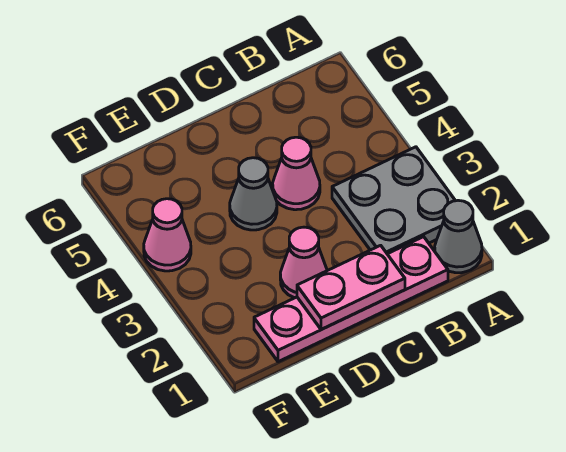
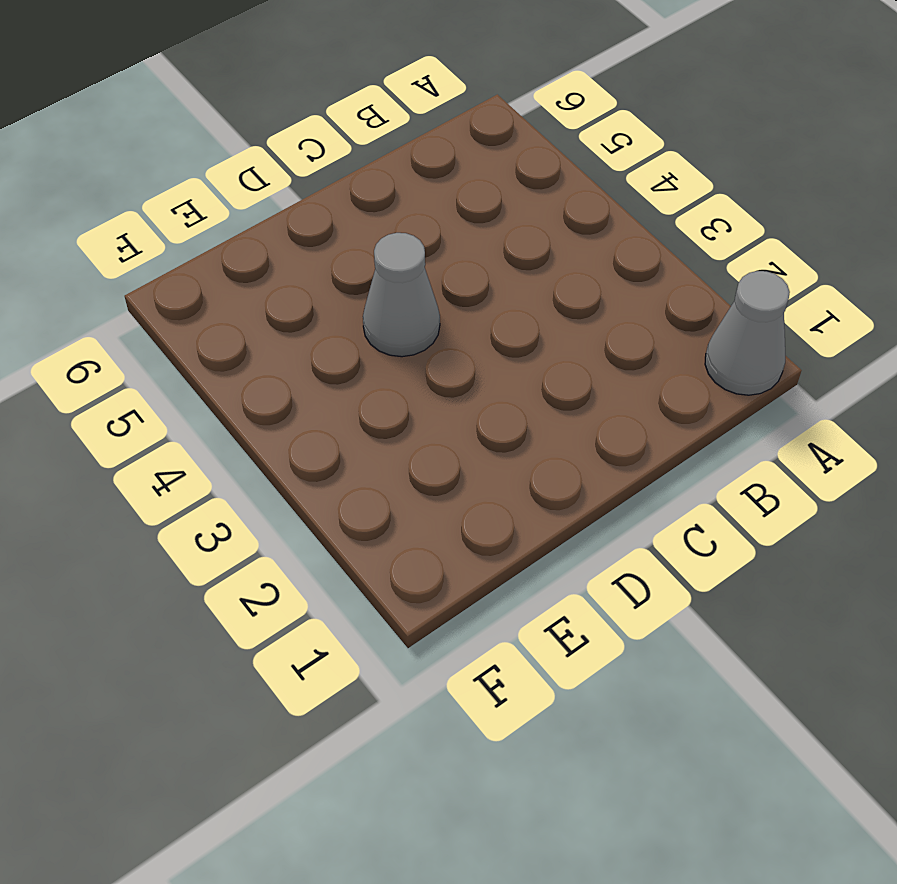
none -> grey plate A2:B3 level 1
none -> pink plate B1:E1 level 1

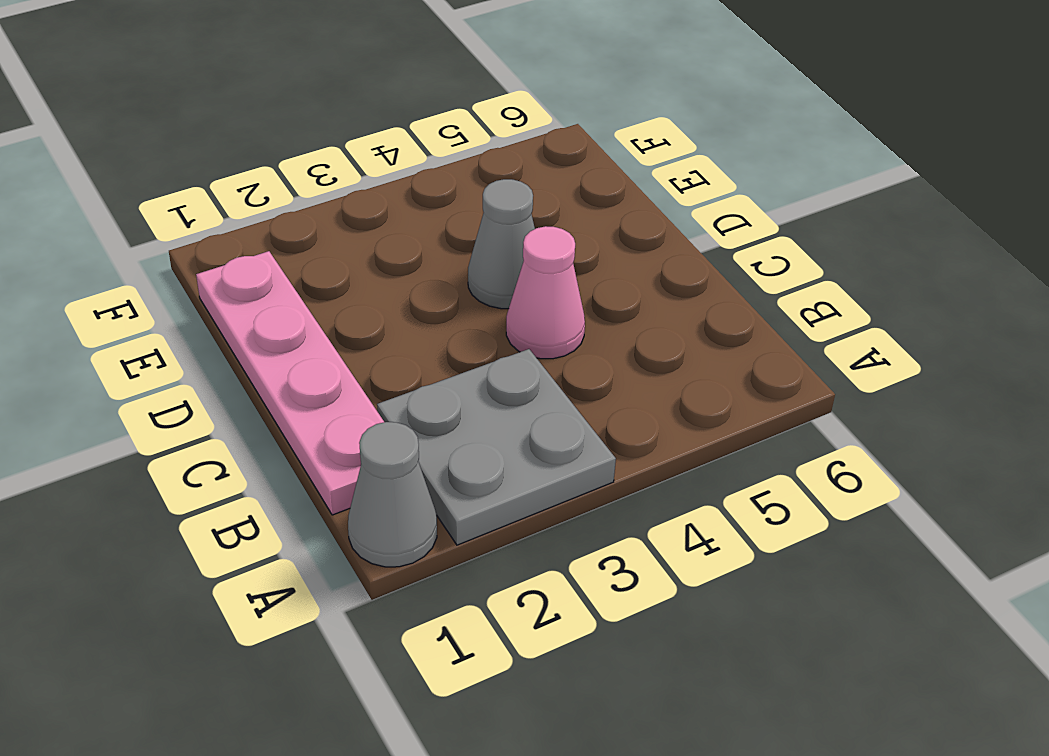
none -> pink cone D2 level 1
none -> pink cone F4 level 1

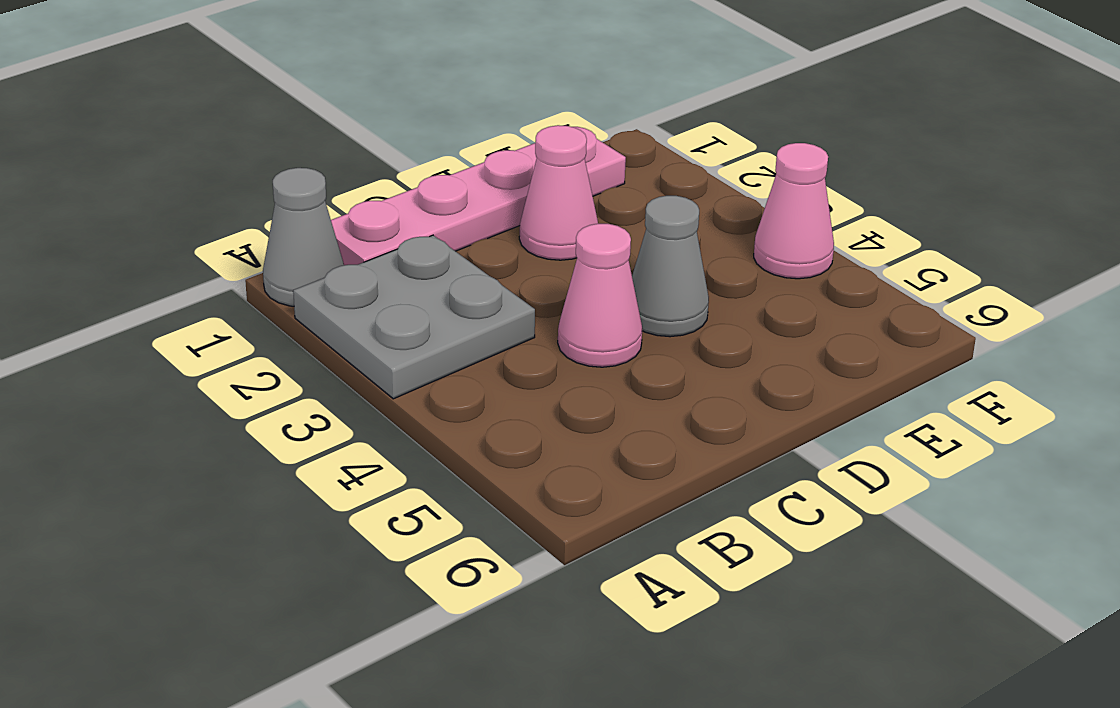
none -> pink plate C1:D1 level 2

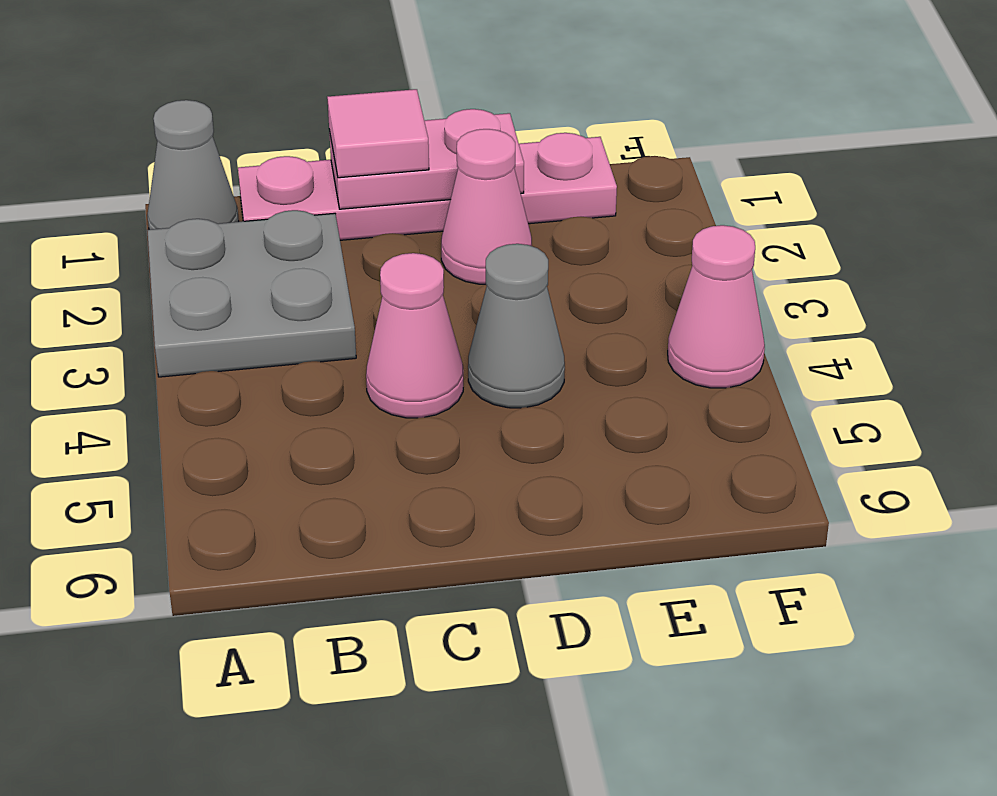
pink tile C1 level 3 -> none

